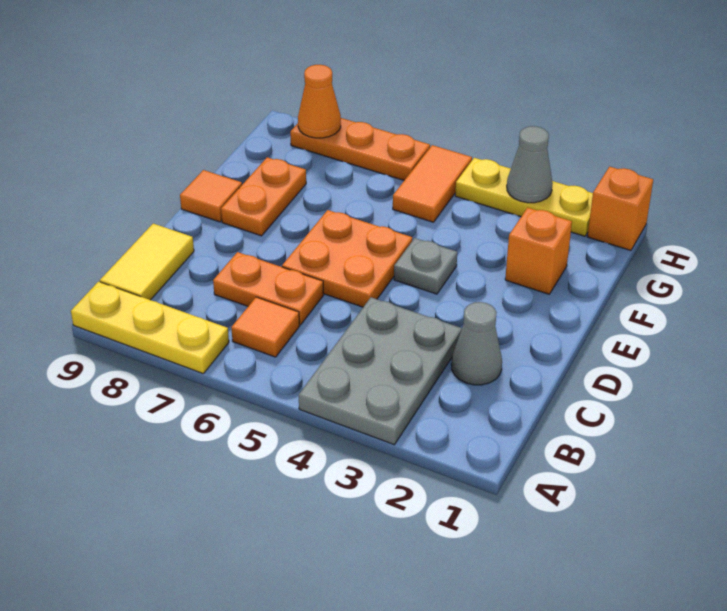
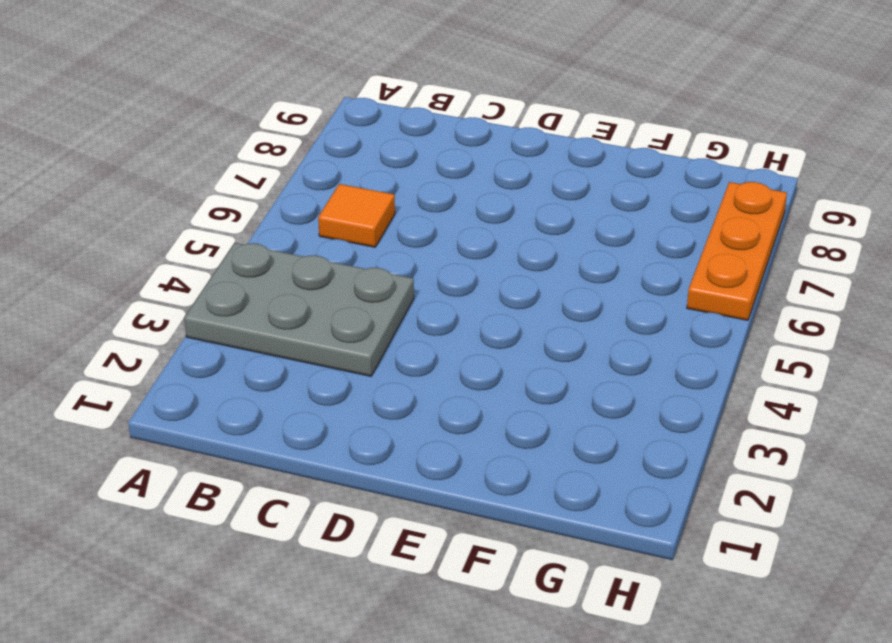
none -> yellow plate A7:A9 level 1
none -> yellow tile B9:C9 level 1
none -> grey cone C2 level 1

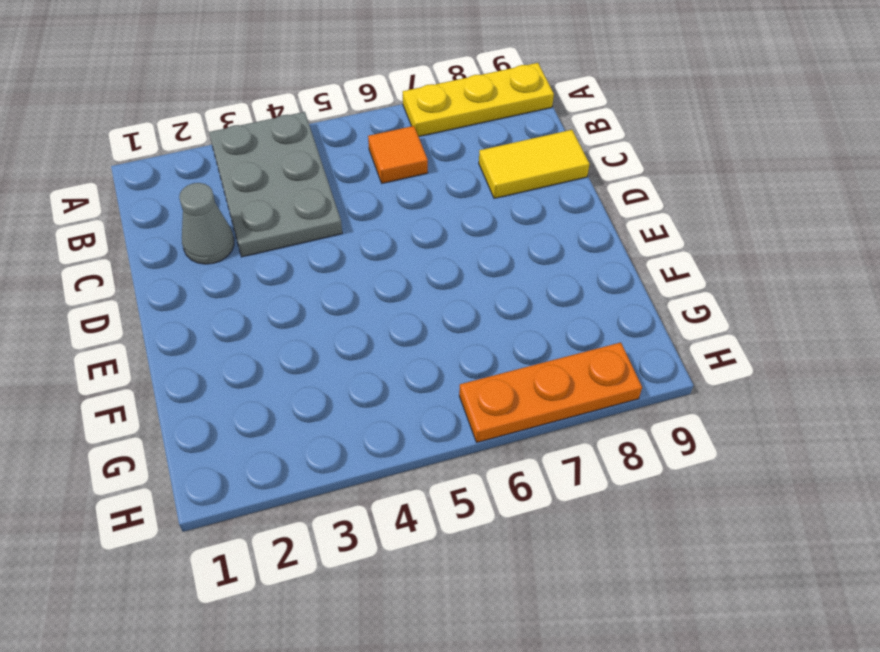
yellow tile C8:C9 level 1 -> yellow tile B9:C9 level 1
none -> orange plate C6:C7 level 1
none -> orange plate D5:E6 level 1
none -> grey plate E4 level 1

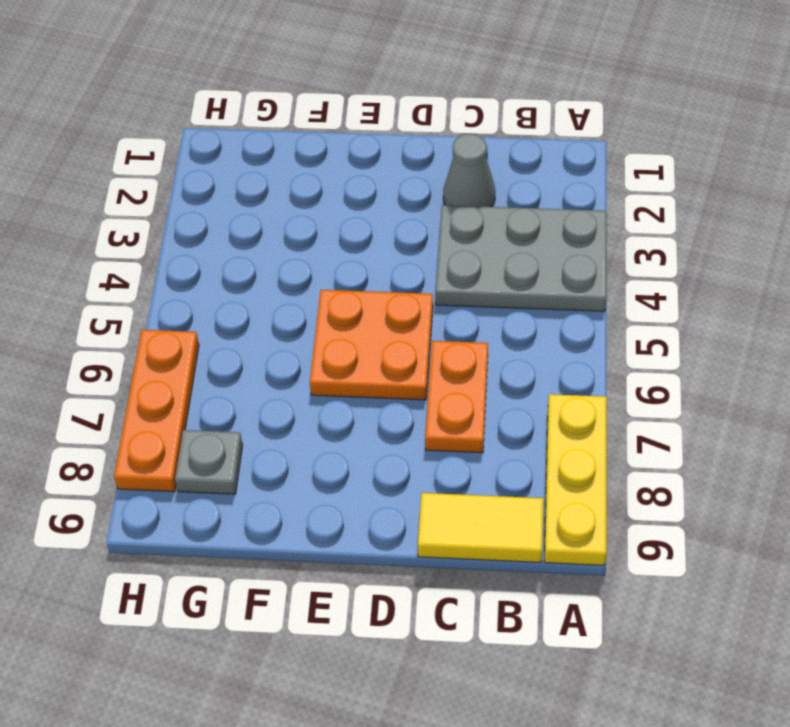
grey plate G8 level 1 -> grey plate E4 level 1
none -> orange tile B6 level 1
none -> orange plate E8:F8 level 1
none -> orange tile E9 level 1

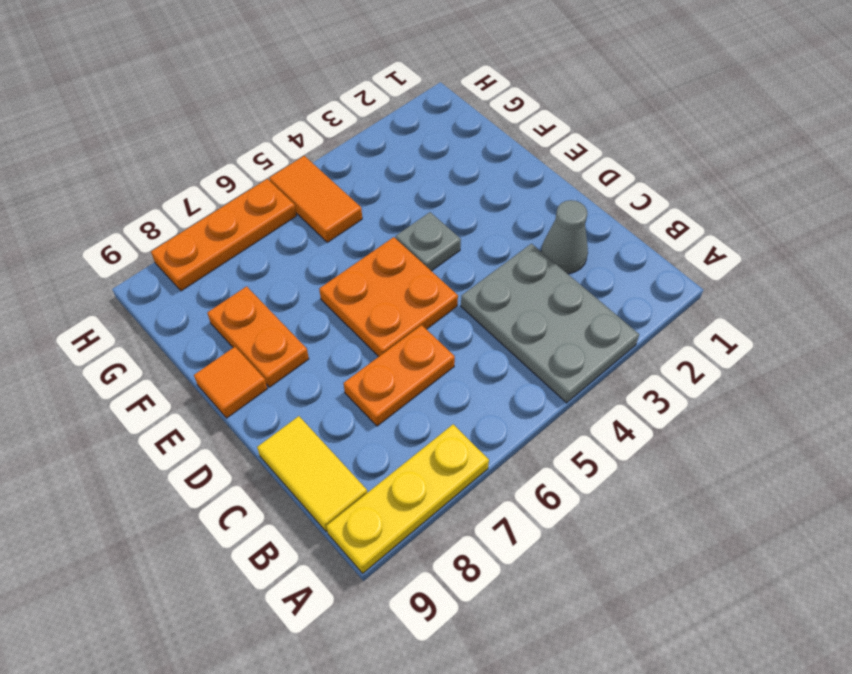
none -> orange tile B6 level 1
none -> orange brick F2 level 1
none -> orange brick H1 level 1

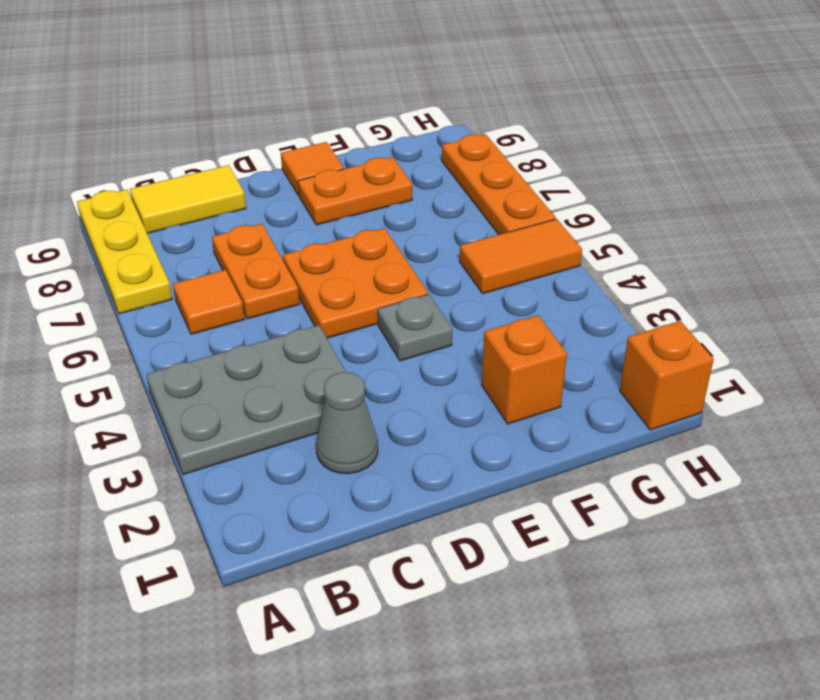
none -> yellow plate H2:H4 level 1
none -> grey cone H3 level 2
none -> orange cone H8 level 2

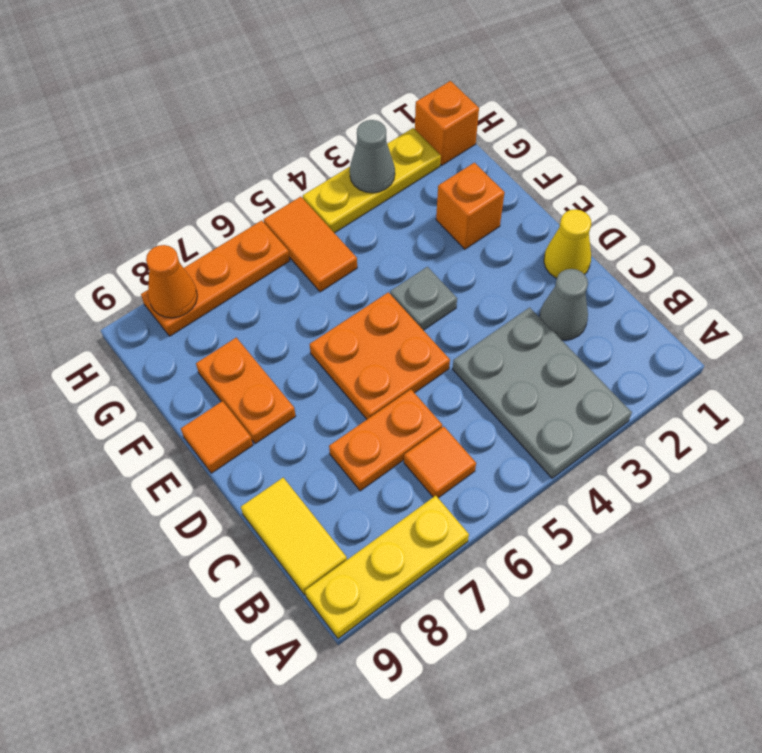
yellow cone D1 level 1 -> none

